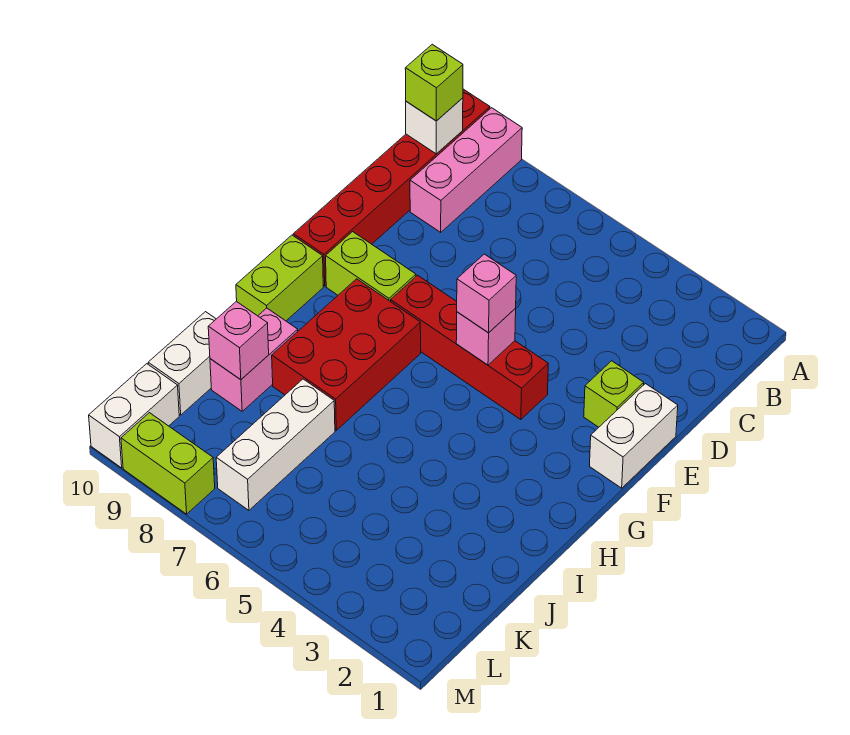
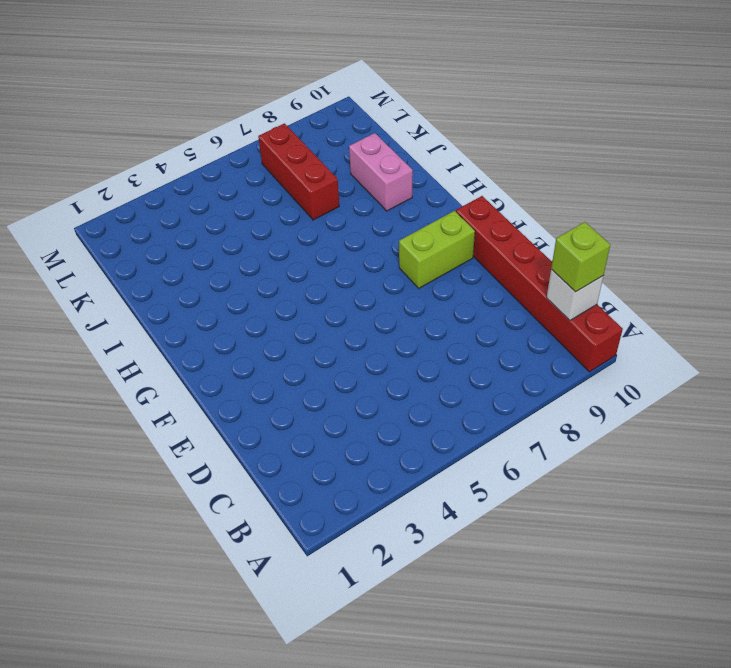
red brick J7:L7 level 1 -> white brick J7:L7 level 1
none -> pink brick A9:C9 level 1
none -> white brick E1:F1 level 1
none -> lime brick E2 level 1

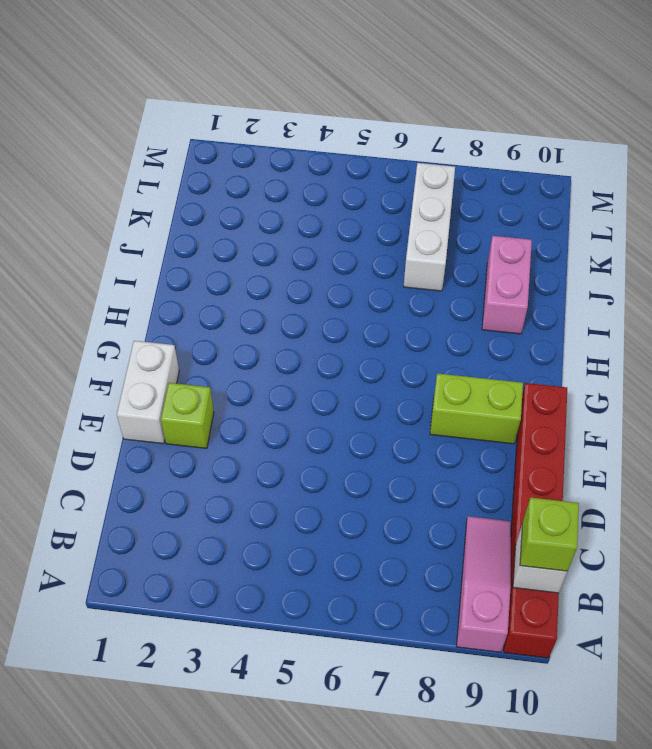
pink slope A9:C9 level 1 top A -> pink brick A9:C9 level 1
none -> red brick F4:F7 level 1
none -> red brick G7:I8 level 1
none -> lime brick G10:H10 level 1

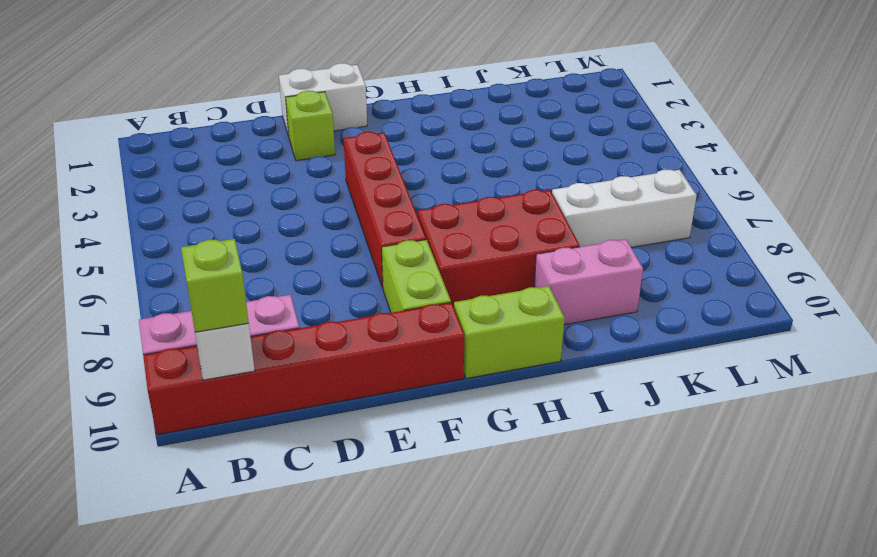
none -> white brick J10:K10 level 1
none -> white brick L10:M10 level 1
none -> lime brick M8:M9 level 1

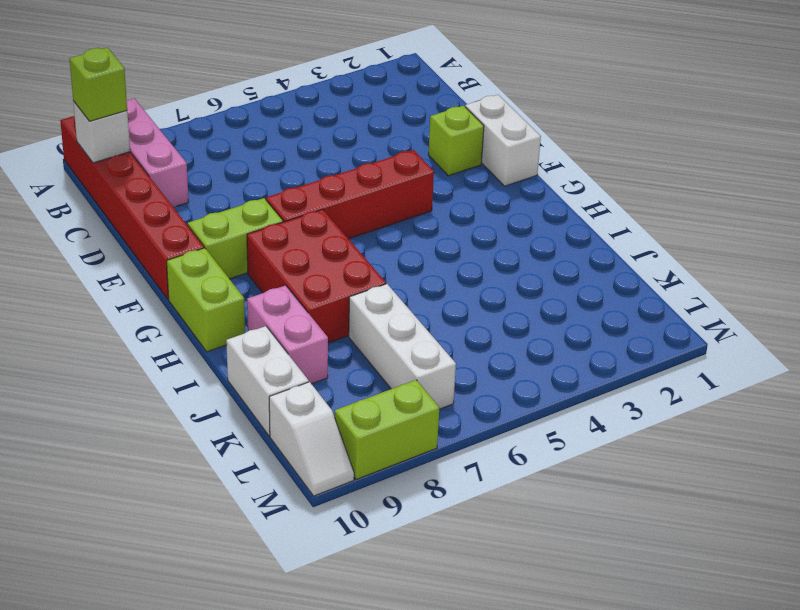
white slope L10:M10 level 1 top L -> white brick L10:M10 level 1
none -> pink brick F5 level 2
none -> pink brick J9 level 2
none -> pink brick F5 level 3

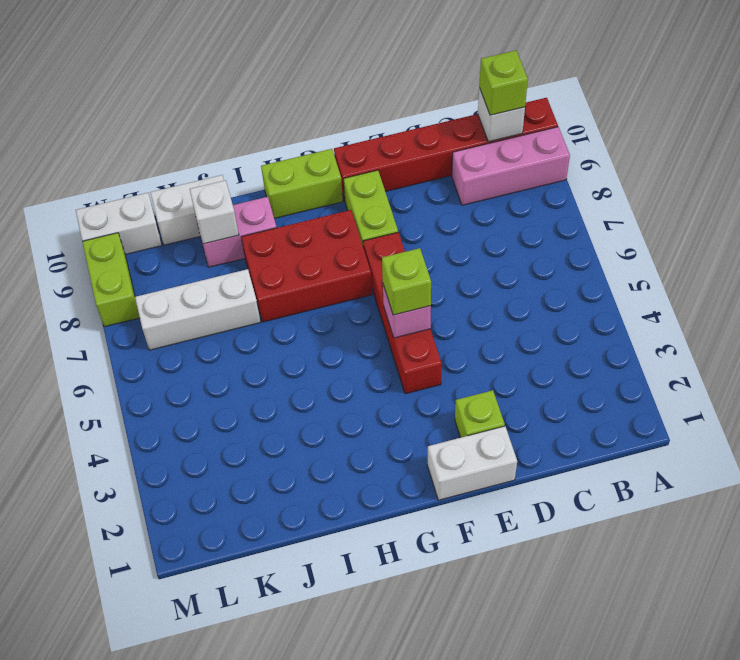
lime brick F5 level 3 -> pink brick F5 level 3
white brick J9 level 2 -> pink brick J9 level 2

